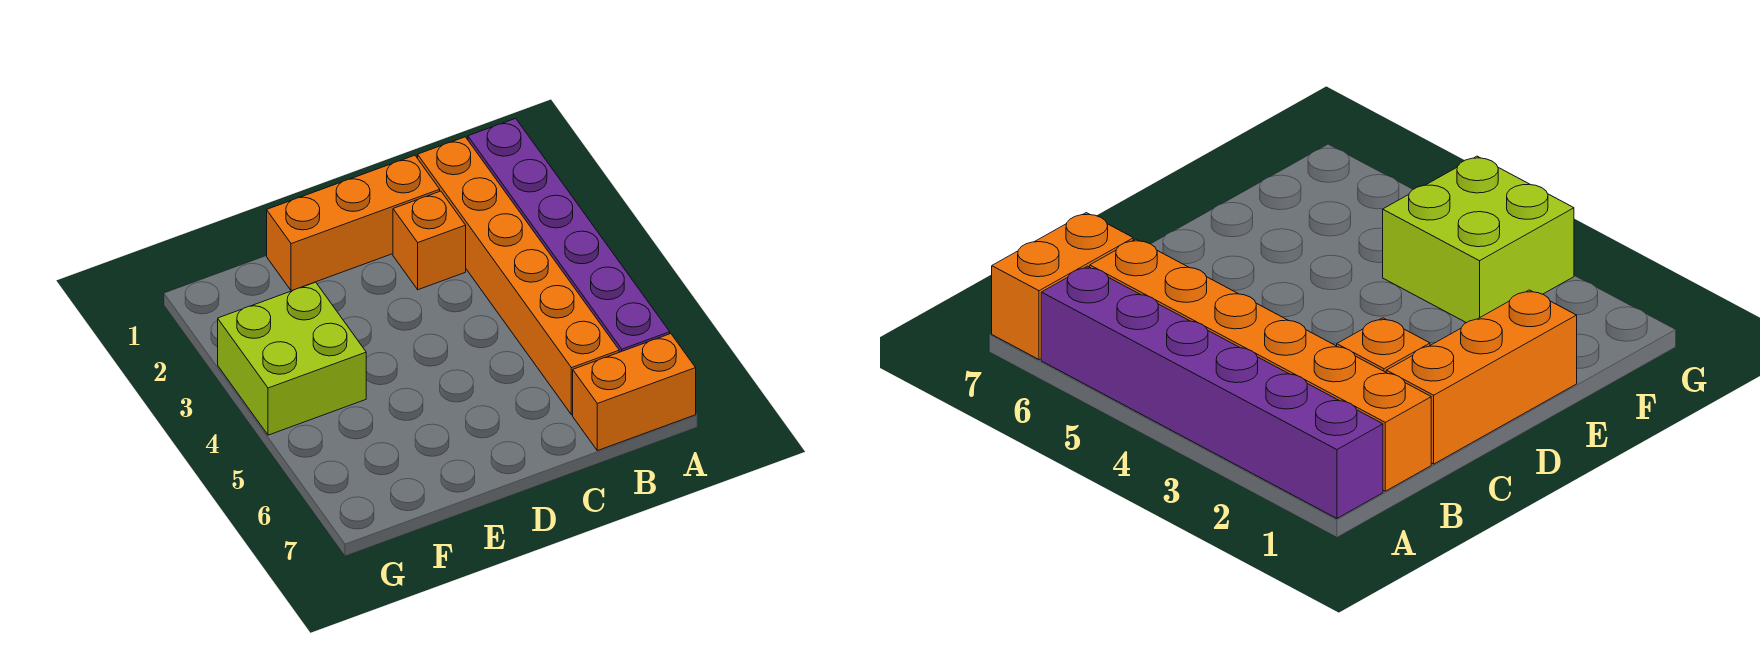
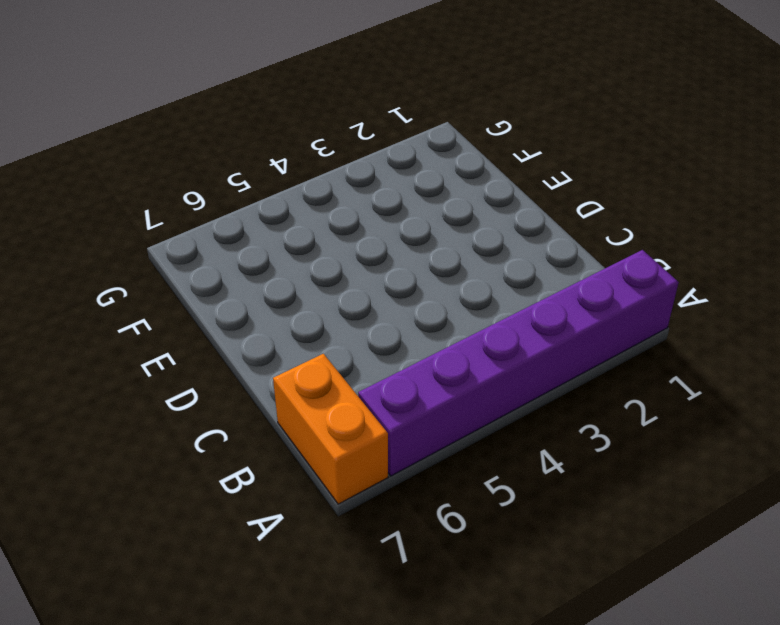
none -> orange brick B1:B6 level 1
none -> orange brick C1:E1 level 1

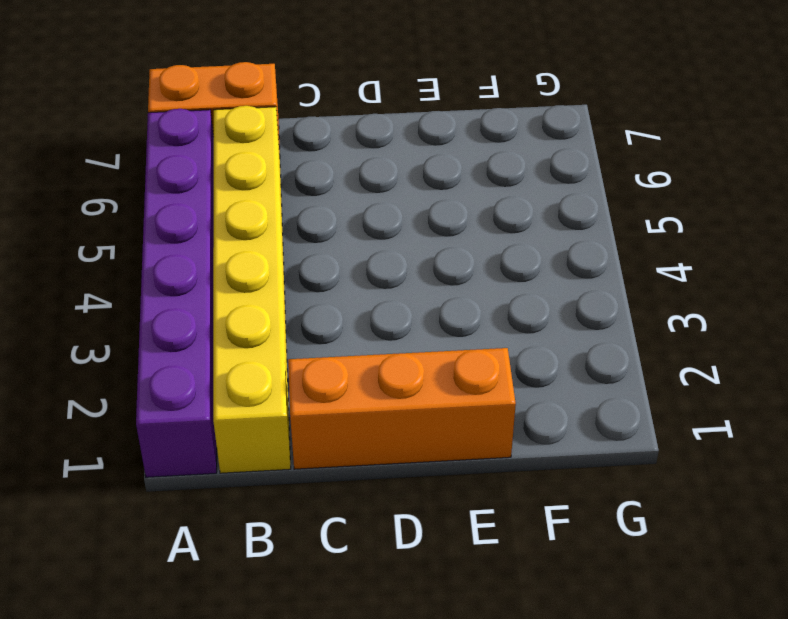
yellow brick B1:B6 level 1 -> orange brick B1:B6 level 1
none -> orange brick C2 level 1
none -> lime brick F3:G4 level 1

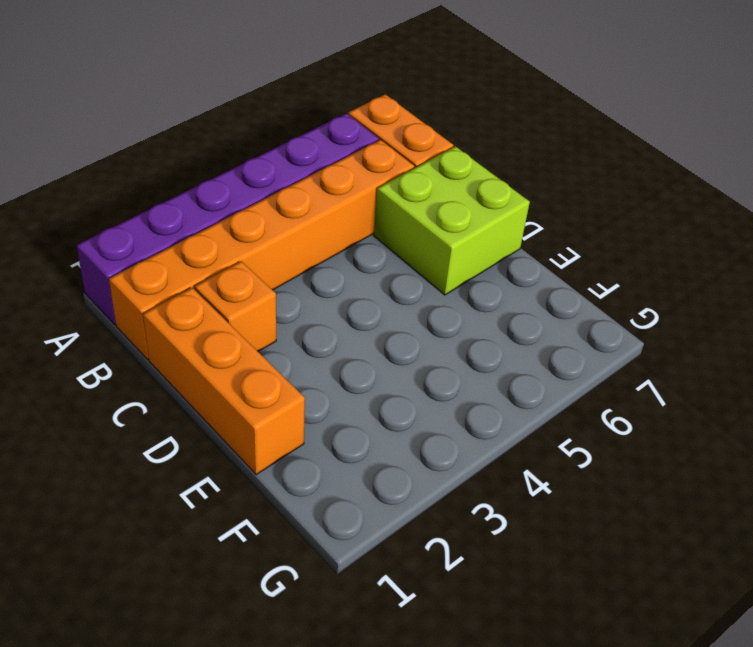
lime brick C6:D7 level 1 -> lime brick F3:G4 level 1

